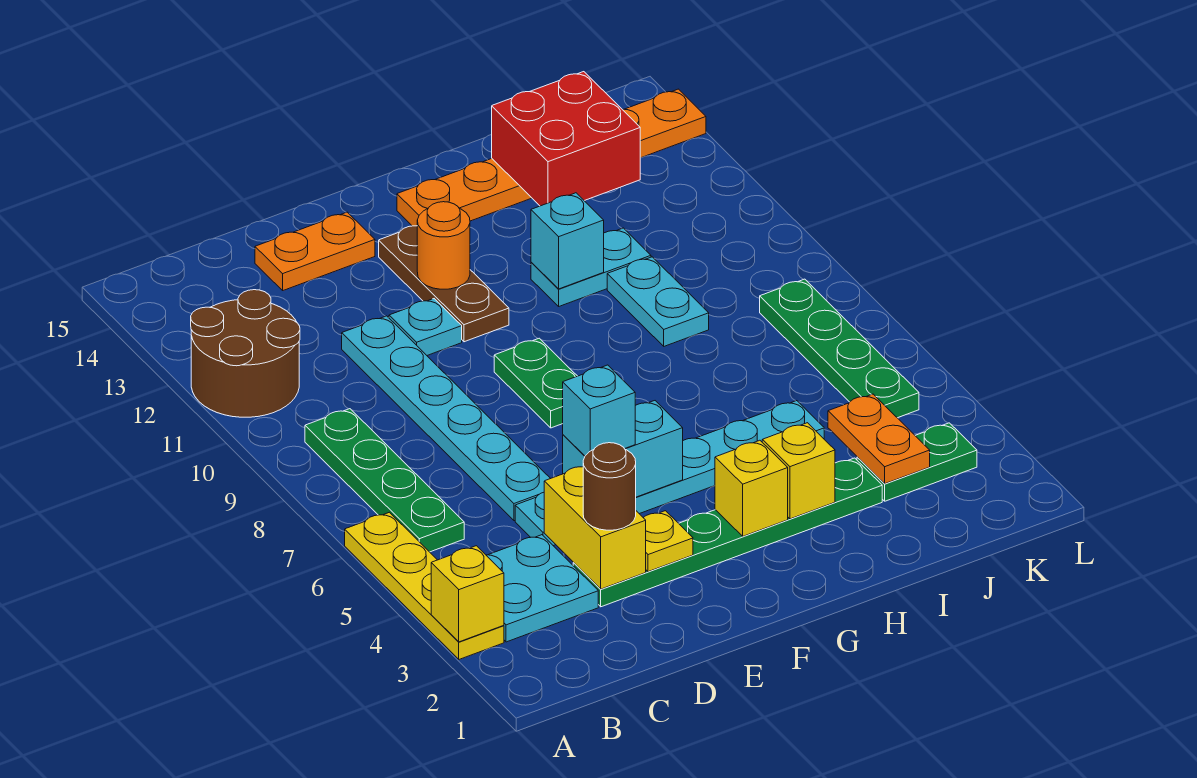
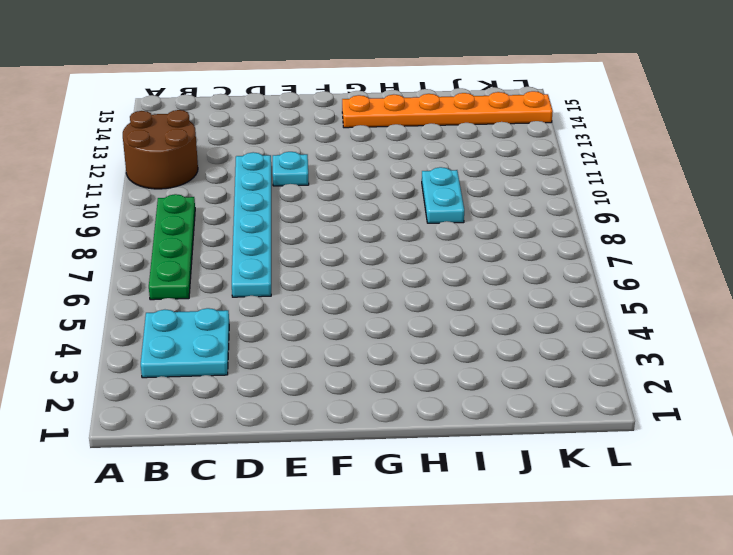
none -> yellow plate A3:A6 level 1
none -> green plate D3:I3 level 1
none -> cyan plate D5:I5 level 1

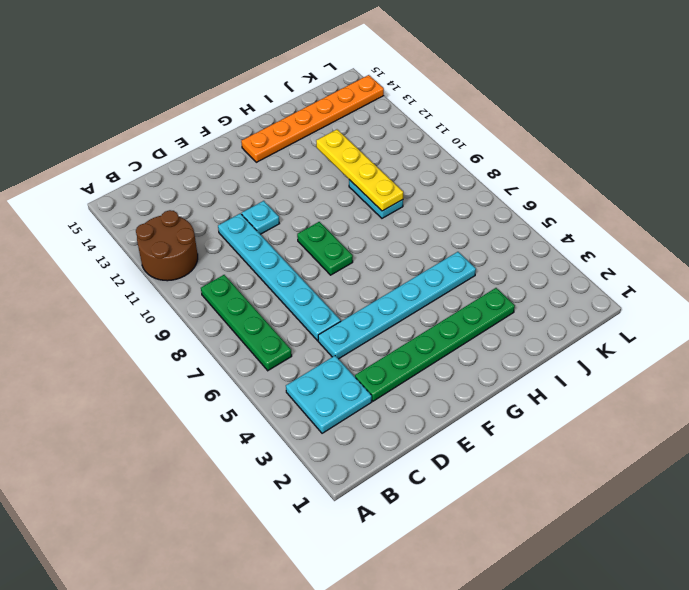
yellow plate I9:I12 level 2 -> yellow plate A3:A6 level 1
none -> orange plate D14:E14 level 1
none -> brown plate F11:F13 level 1
none -> cyan plate H11:I11 level 1

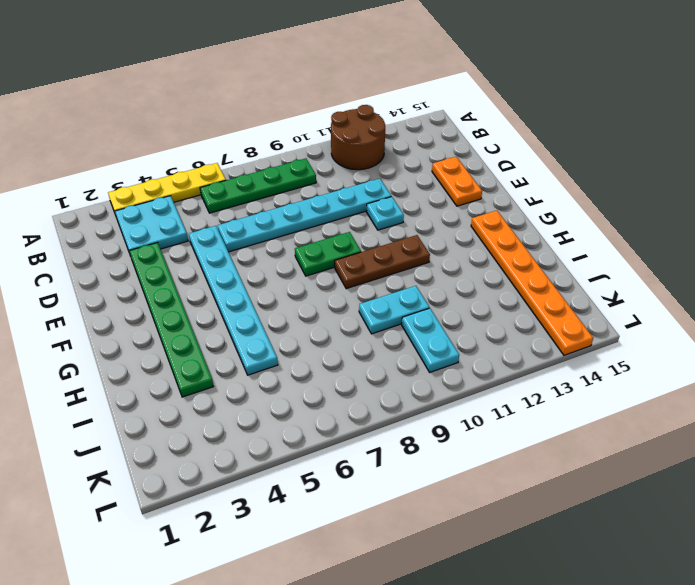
brown plate G9:G11 level 1 -> brown plate F11:F13 level 1
cyan plate J10:K10 level 1 -> cyan plate H11:I11 level 1
none -> green plate J3:K3 level 1
none -> green plate K5:K8 level 1
none -> yellow brick A3 level 2

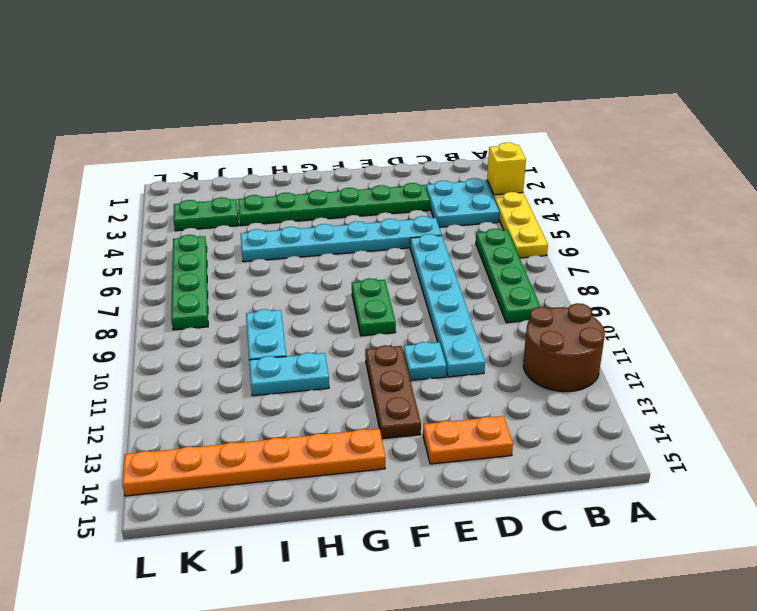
none -> yellow brick D3:D4 level 2
none -> yellow plate E3 level 2
none -> cyan brick E5:F5 level 2

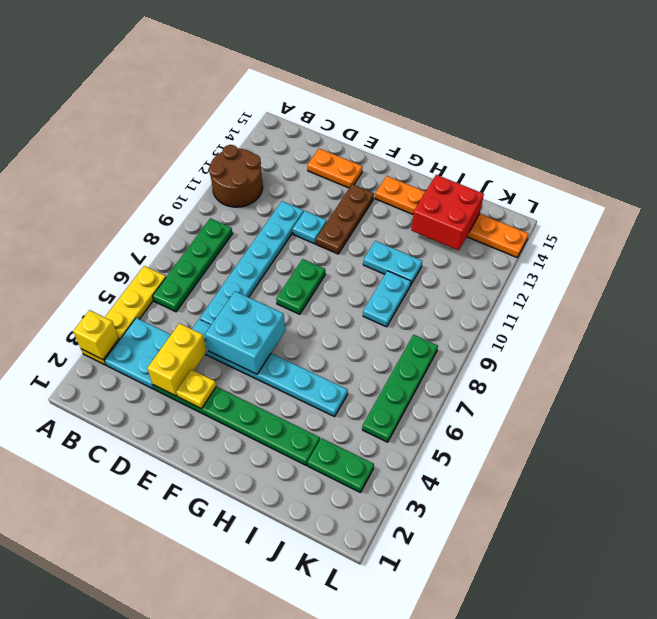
cyan brick E5:F6 level 2 -> cyan brick E5:F5 level 2
none -> orange round brick F12 level 2
none -> yellow brick G3 level 2
none -> yellow brick H3 level 2

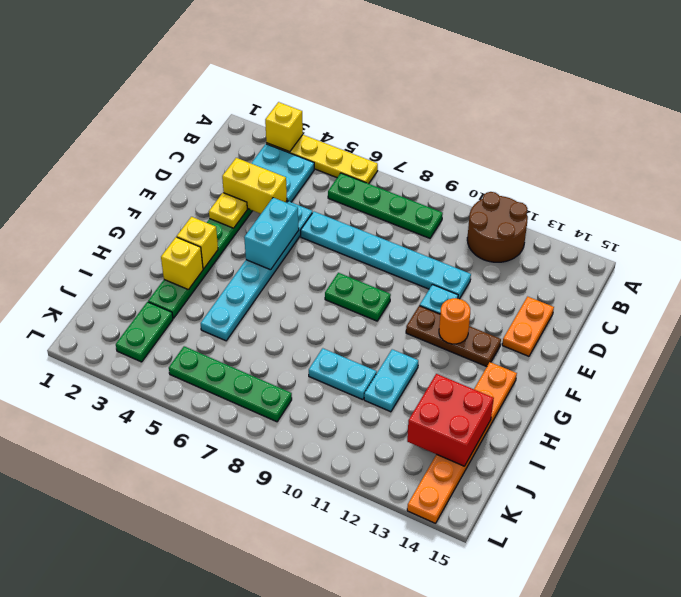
none -> cyan brick H11 level 2
none -> orange plate J3:J4 level 2
none -> brown round brick D3 level 3

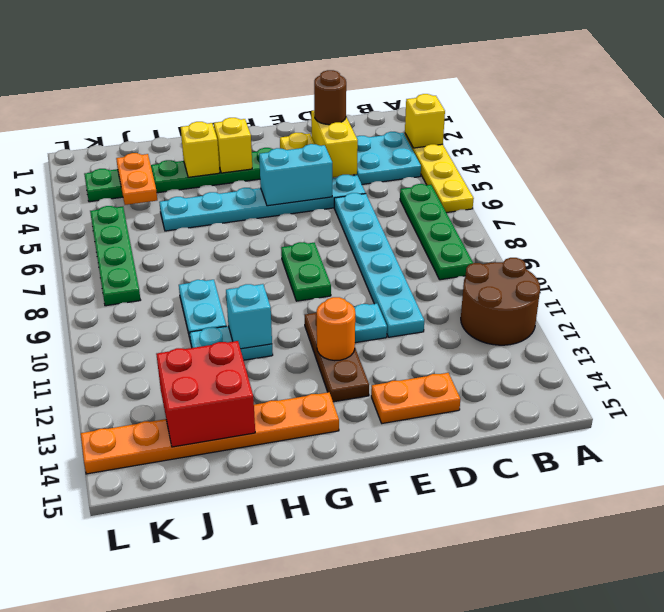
none -> cyan brick E5 level 3

